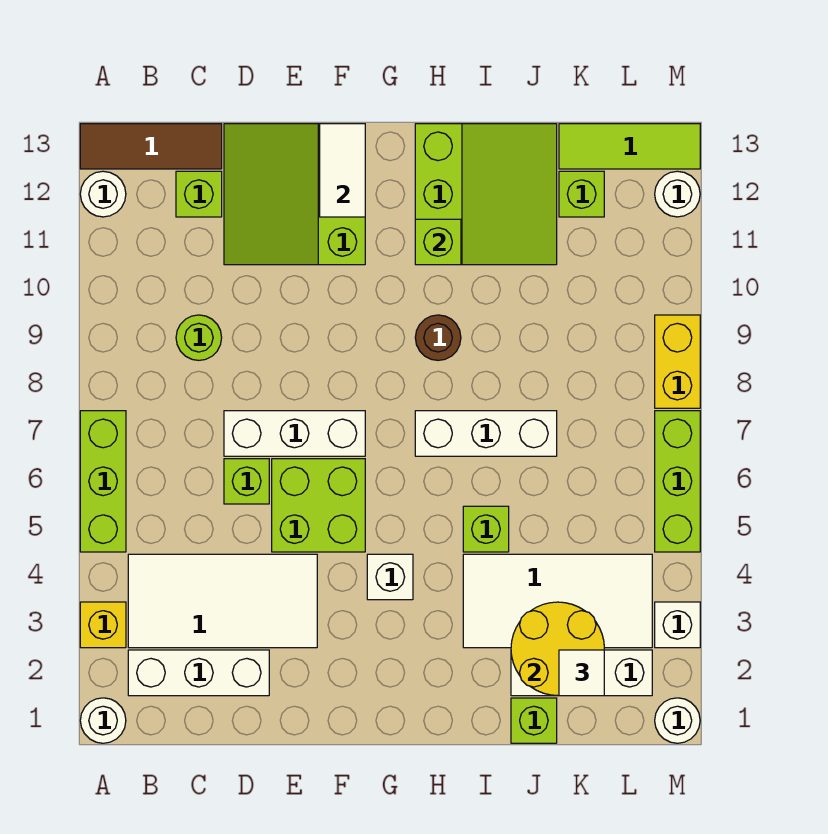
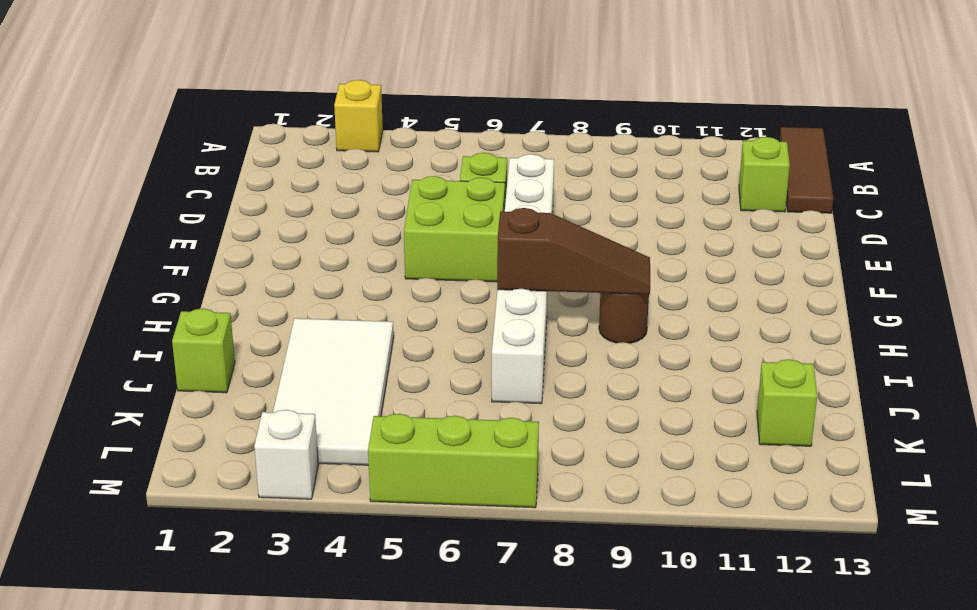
brown slope H7:H9 level 2 top 7 -> none
none -> white round brick A1 level 1
none -> lime brick A5:A7 level 1
none -> white round brick A12 level 1
none -> white brick B2:D2 level 1

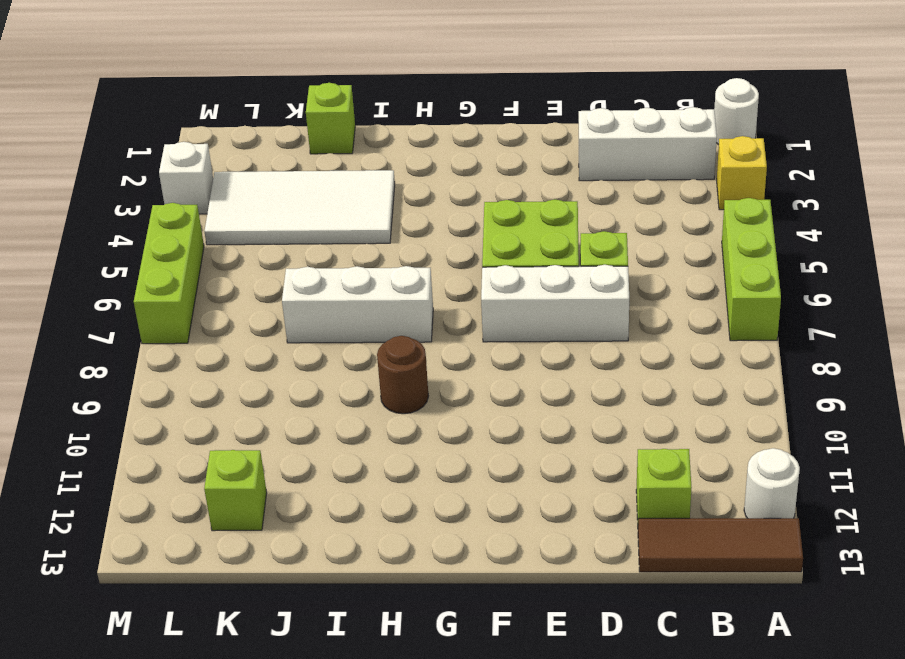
none -> white tile B3:E4 level 1
none -> lime round brick C9 level 1
none -> lime slope D11:F13 level 1 top F
none -> white brick G4 level 1

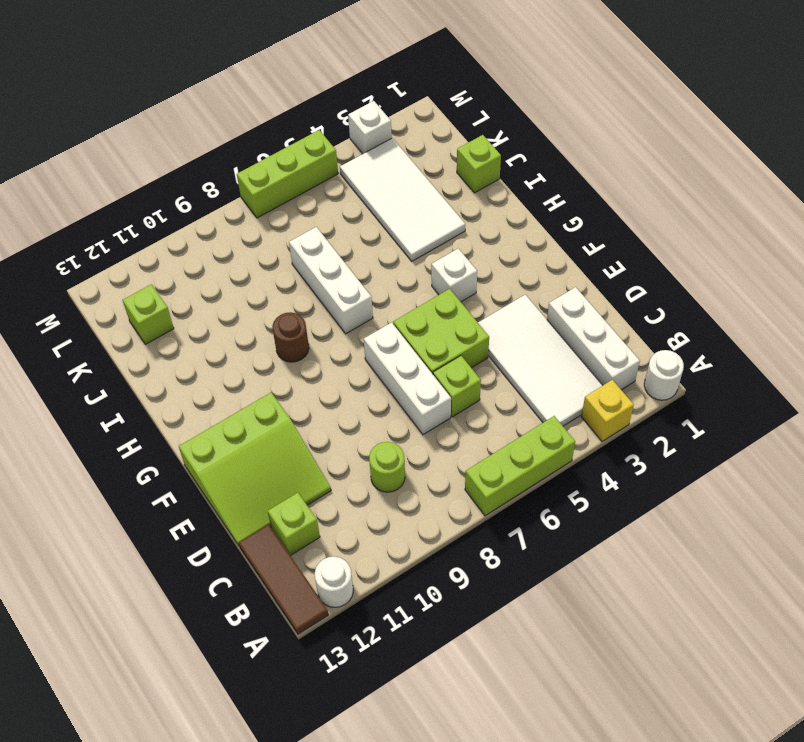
none -> lime slope H11:J13 level 1 top H
none -> lime brick I5 level 1
none -> white brick J2:L2 level 1
none -> lime tile K13:M13 level 1

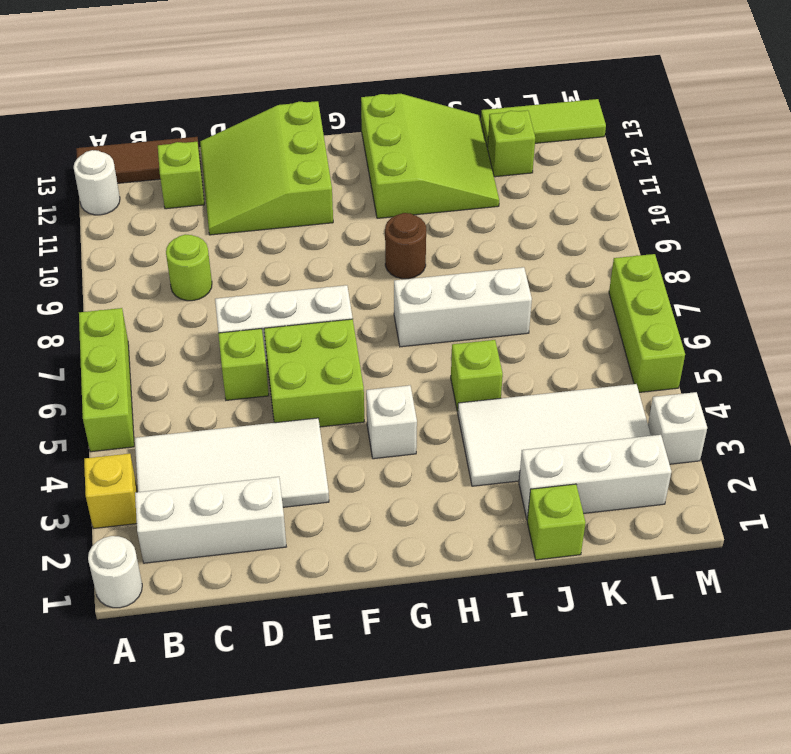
none -> white round brick M1 level 1
none -> yellow brick M8:M9 level 1
none -> white round brick M12 level 1
none -> white tile F12:F13 level 2

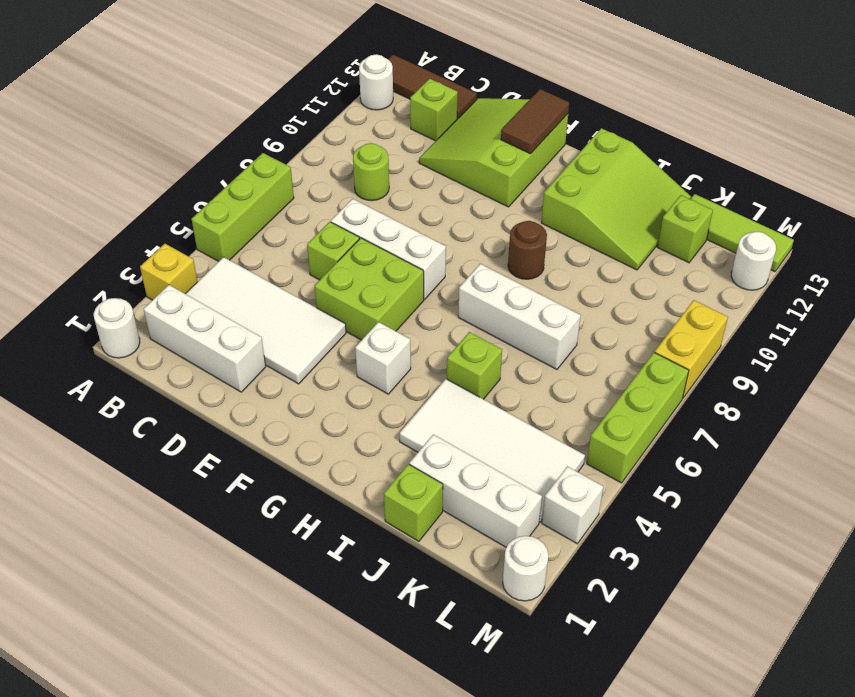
brown tile F12:F13 level 2 -> white tile F12:F13 level 2
none -> lime brick H11 level 2
none -> yellow round brick J2:K3 level 2
none -> white tile K2 level 3

